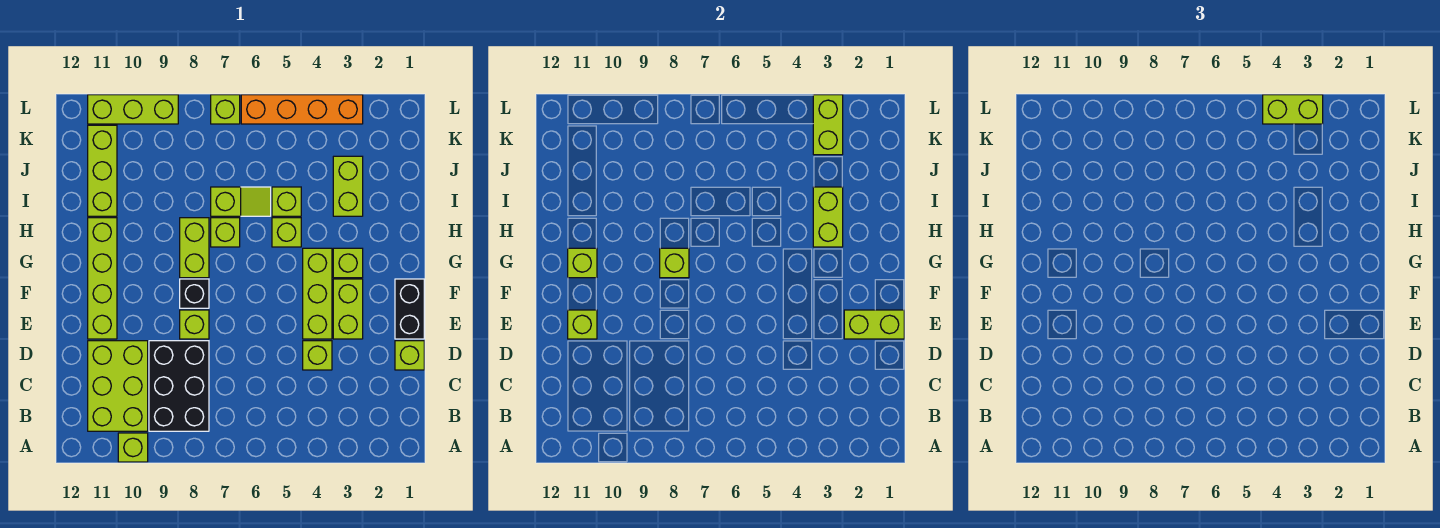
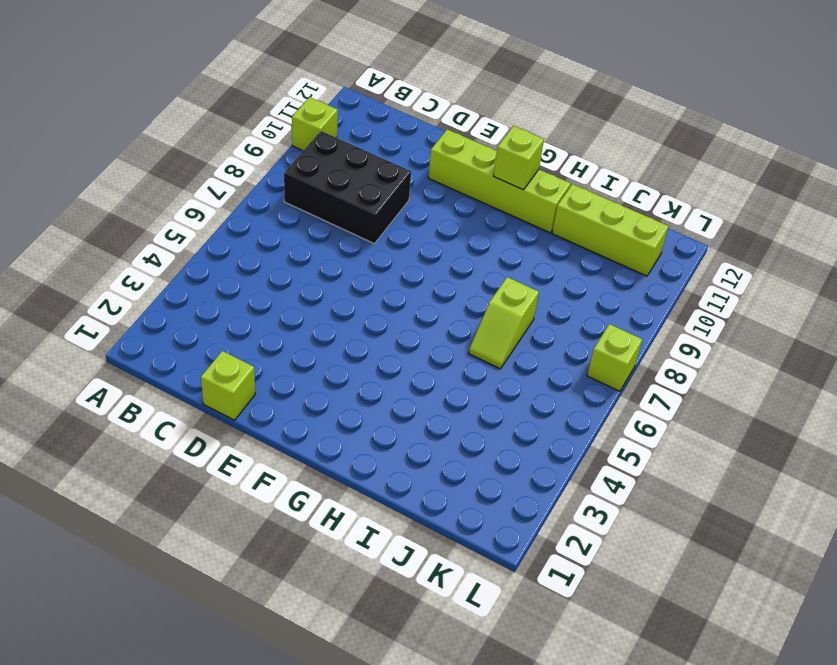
none -> lime brick B10:D11 level 1
none -> lime brick D4 level 1
none -> black brick E1:F1 level 1

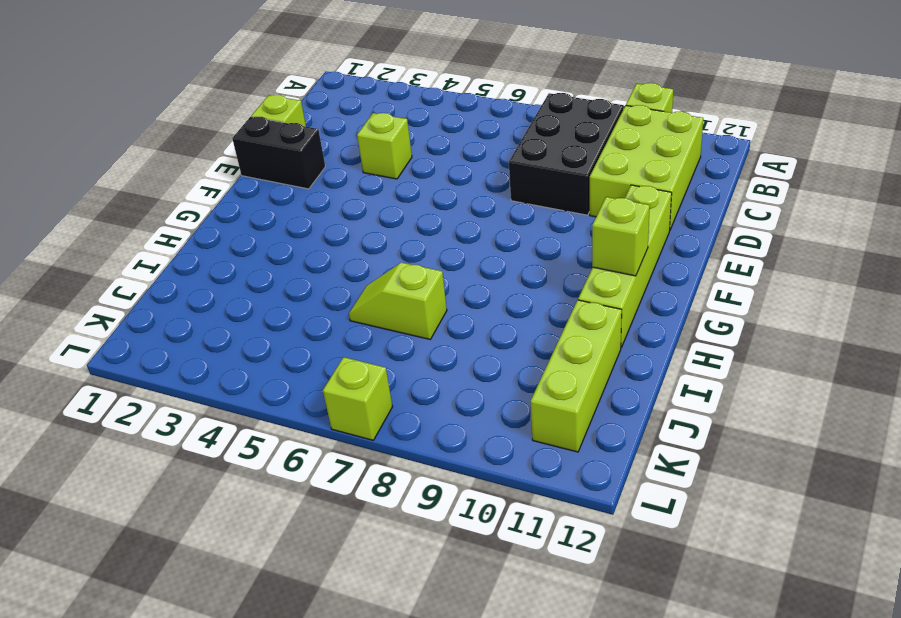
black brick E1:E2 level 1 -> black brick E1:F1 level 1
none -> lime brick E3:F3 level 1
none -> lime brick E4:G4 level 1
none -> lime brick E8 level 1

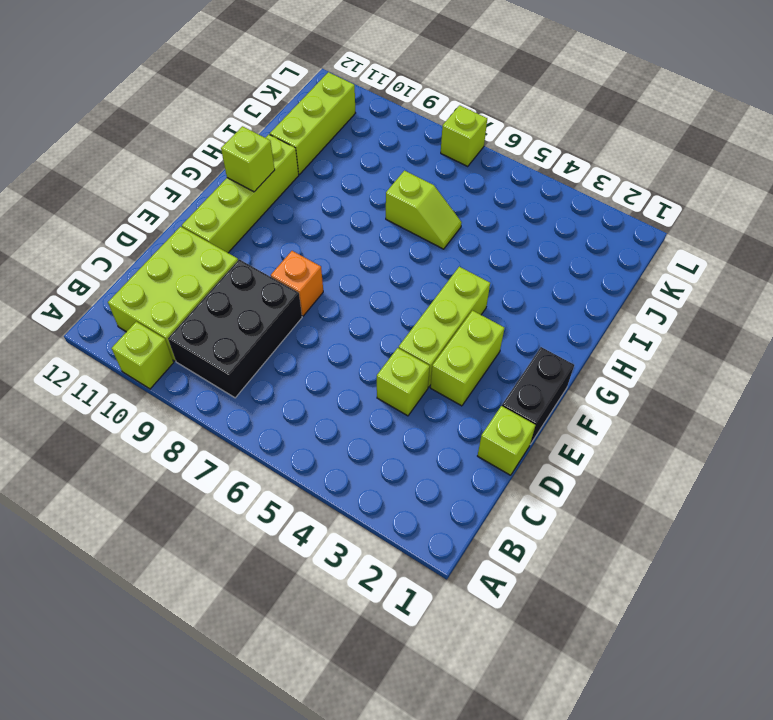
orange brick E8 level 1 -> lime brick E8 level 1
none -> black brick F8 level 1
none -> lime brick G3 level 1
none -> lime brick G8:H8 level 1

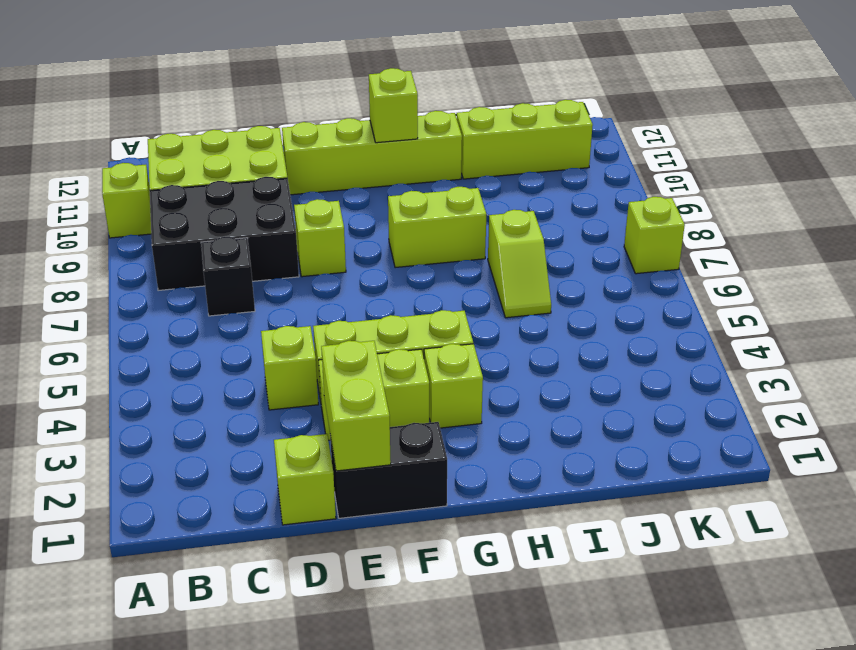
black brick C7 level 1 -> black brick F8 level 1
none -> lime brick H5 level 1
none -> lime brick H7 level 1
none -> lime brick I3:J3 level 1

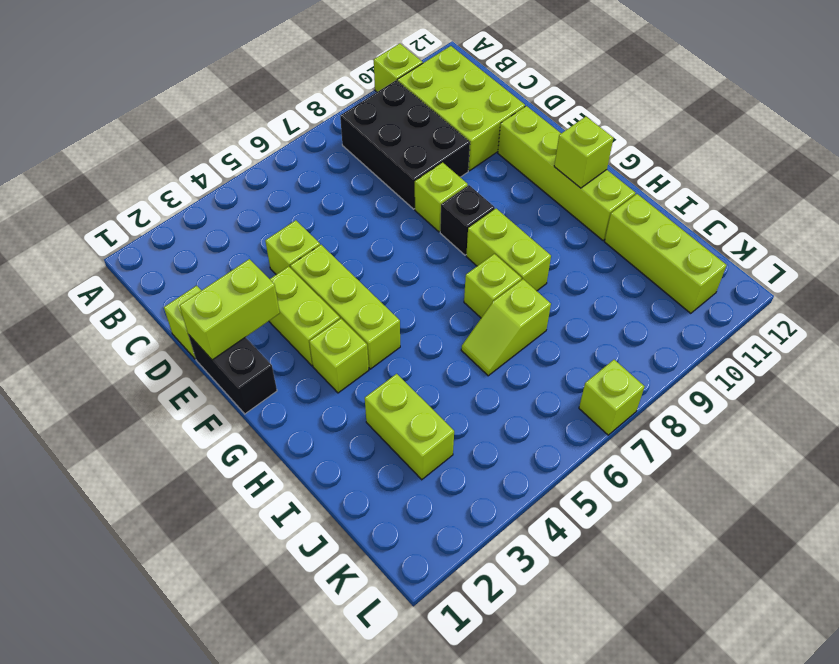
none -> lime brick H5 level 1
none -> lime brick I5 level 1
none -> orange brick L3:L6 level 1

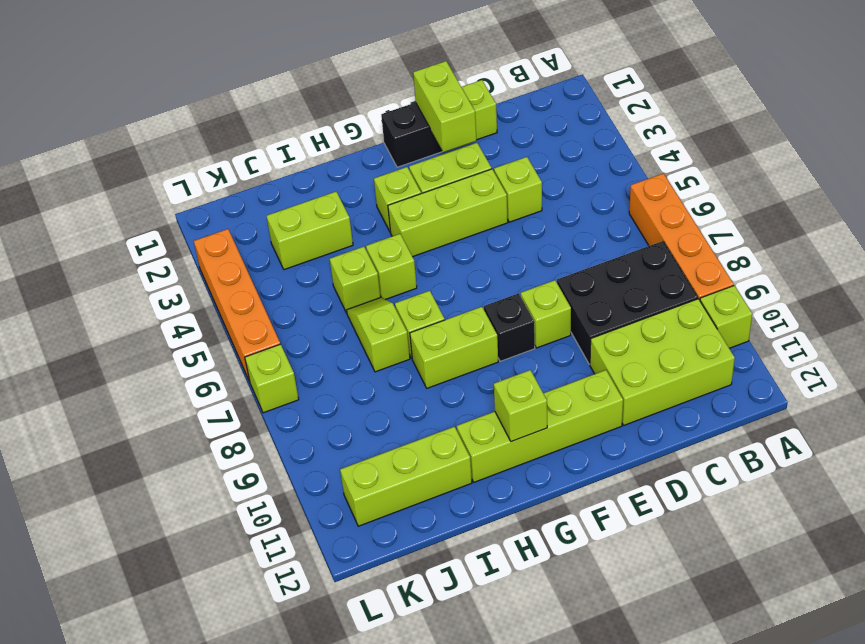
orange brick A6:A9 level 1 -> none
none -> lime brick L9:L11 level 1
none -> lime brick E11 level 2
none -> lime brick G8 level 2

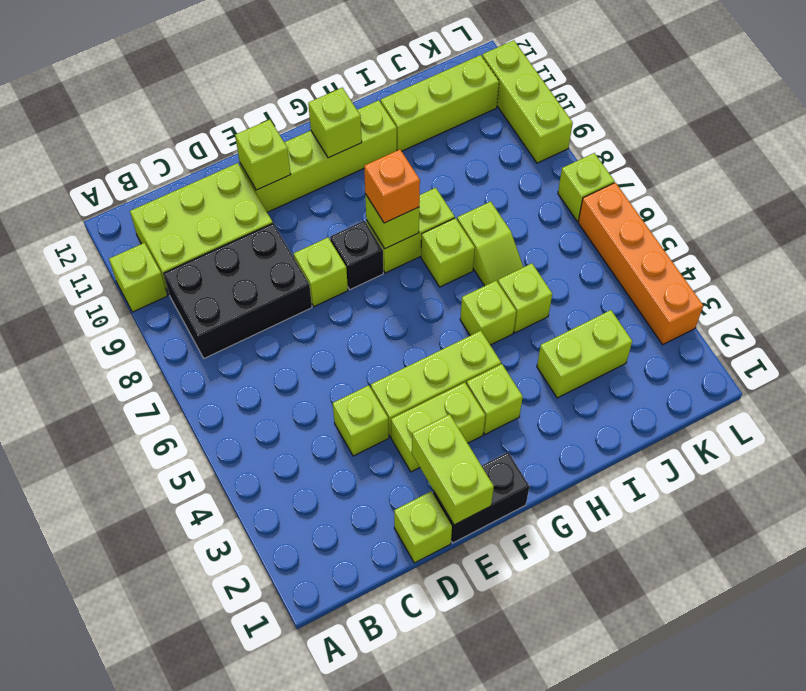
orange brick G8 level 3 -> none
none -> lime brick H3:I3 level 2
none -> lime brick K3:L3 level 2
none -> lime brick L3:L4 level 3

